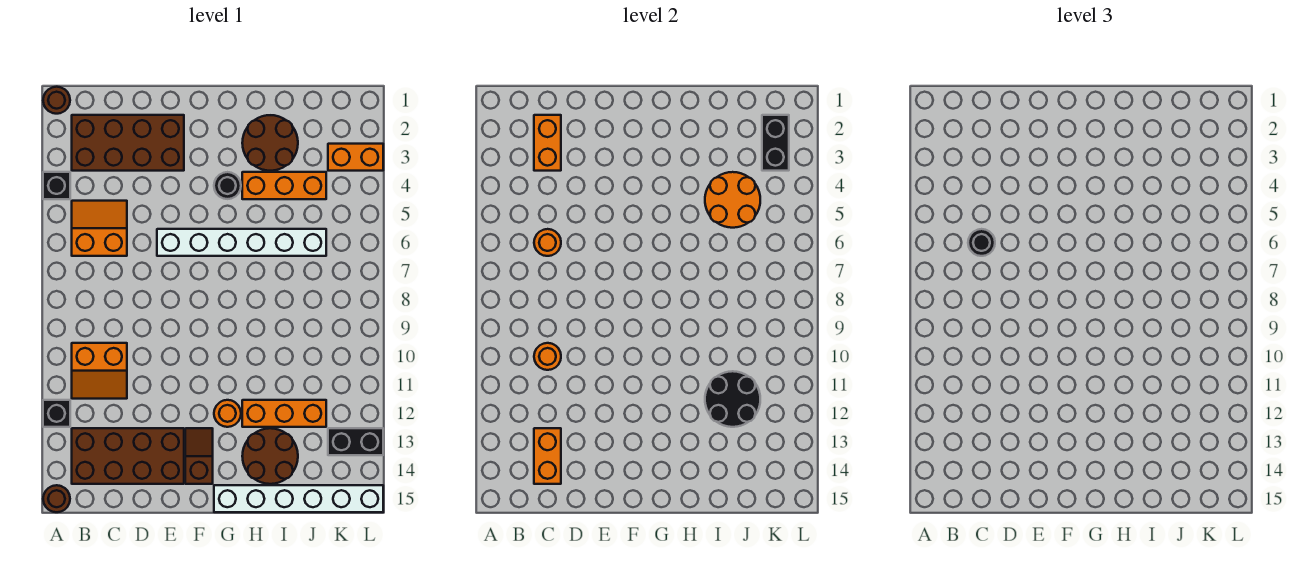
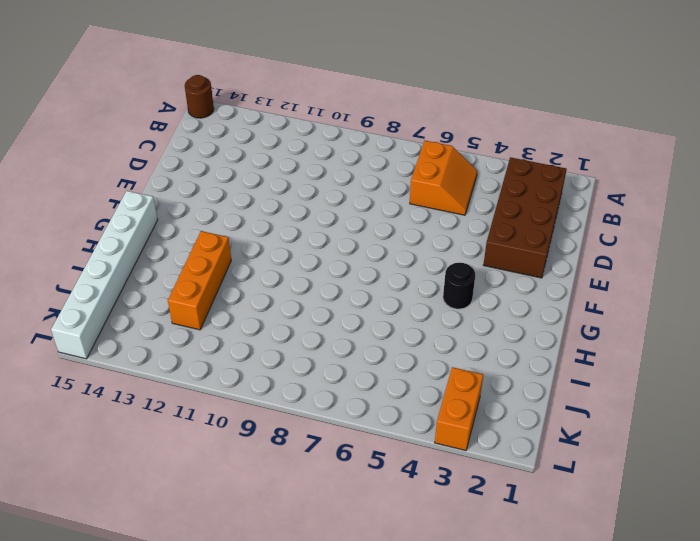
none -> brown round brick A1 level 1
none -> black brick A4 level 1
none -> black brick A12 level 1

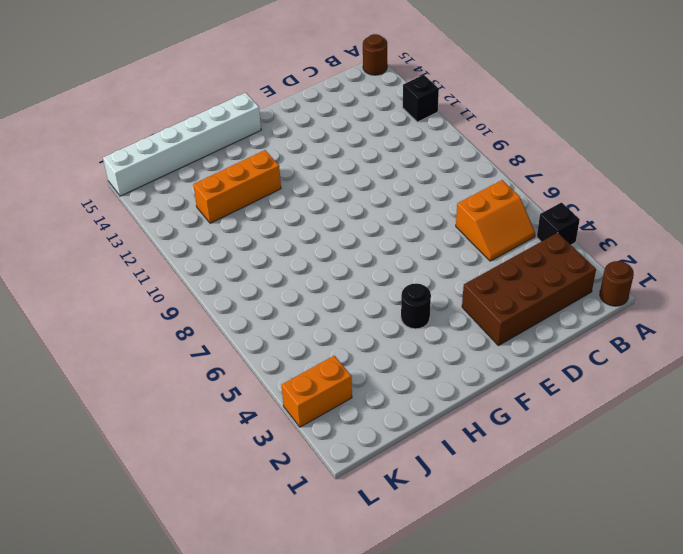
none -> orange slope B10:C11 level 1 top 10
none -> brown brick B13:E14 level 1
none -> white brick E6:J6 level 1

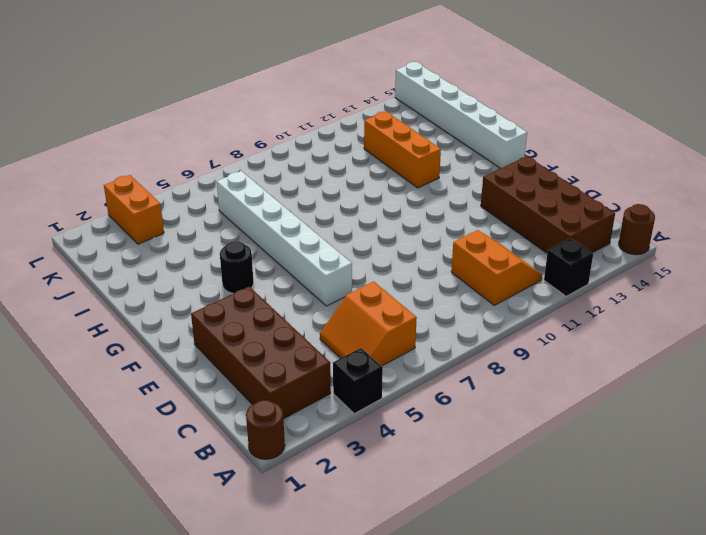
none -> brown slope F13:F14 level 1 top 14
none -> orange round brick G12 level 1
none -> brown round brick H2:I3 level 1

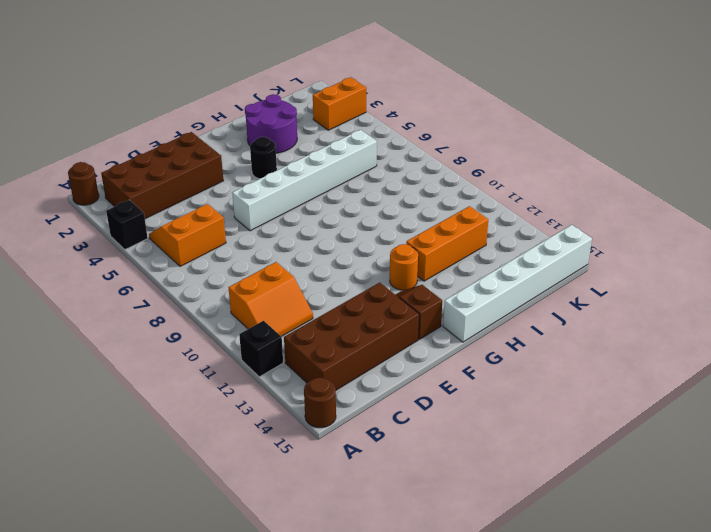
purple round brick H2:I3 level 1 -> brown round brick H2:I3 level 1
none -> orange brick H4:J4 level 1
none -> brown round brick H13:I14 level 1
none -> black brick K13:L13 level 1

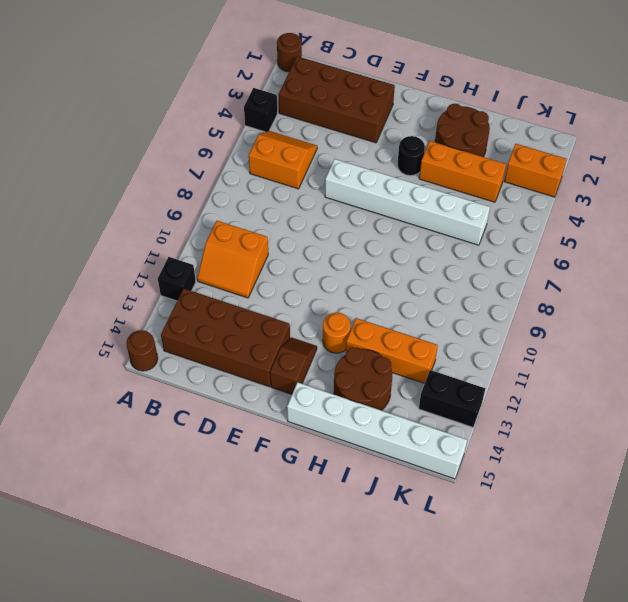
none -> orange brick C2:C3 level 2
none -> orange round brick C6 level 2
none -> orange round brick C10 level 2

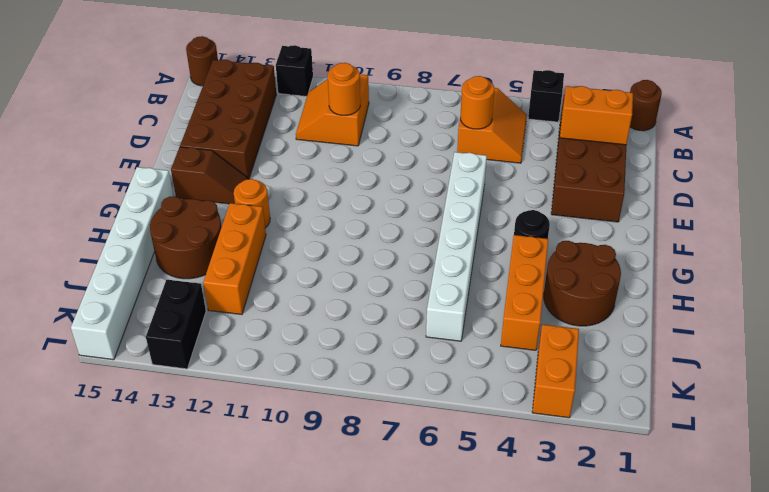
none -> orange brick C13:C14 level 2
none -> orange round brick I4:J5 level 2
none -> black round brick I11:J12 level 2

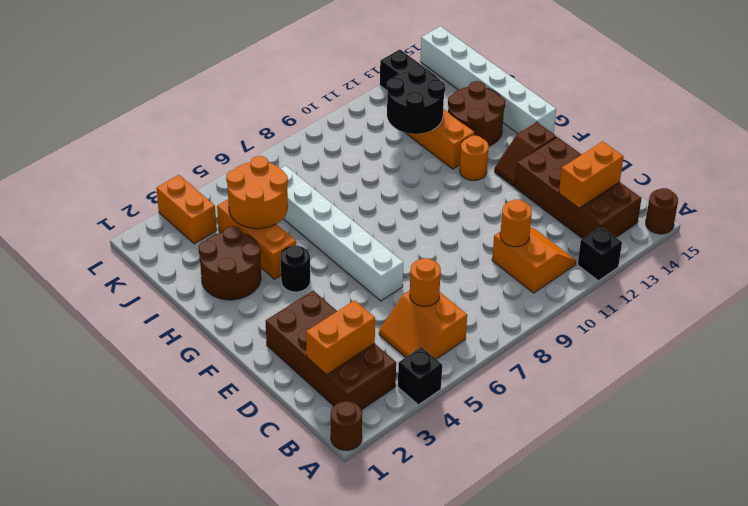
none -> black brick K2:K3 level 2
none -> black round brick C6 level 3

